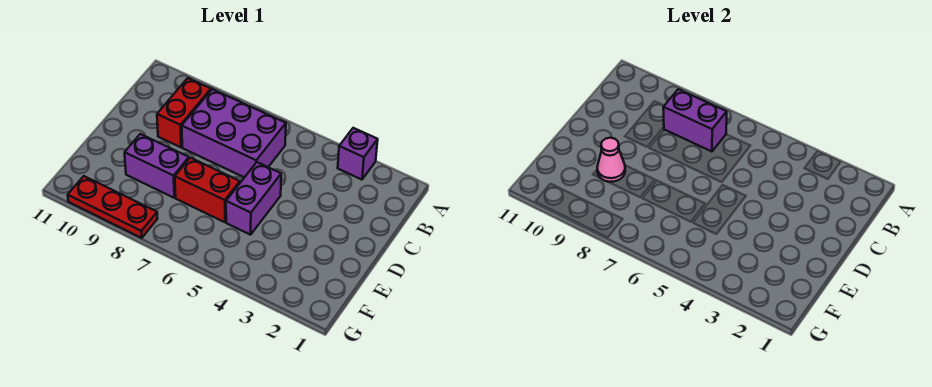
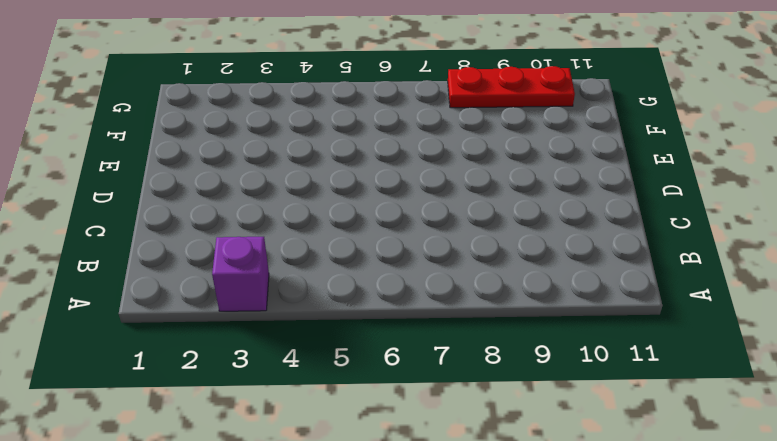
none -> purple brick B6:C8 level 1
none -> red brick B9:C9 level 1

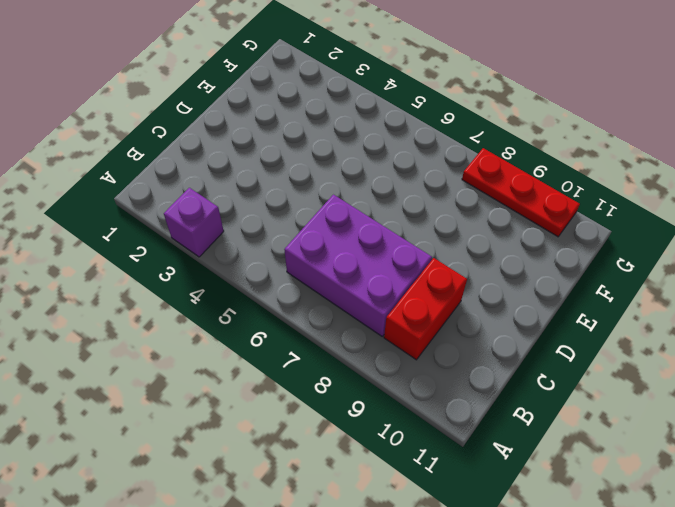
none -> purple brick D5:E5 level 1
none -> red brick E6:E7 level 1

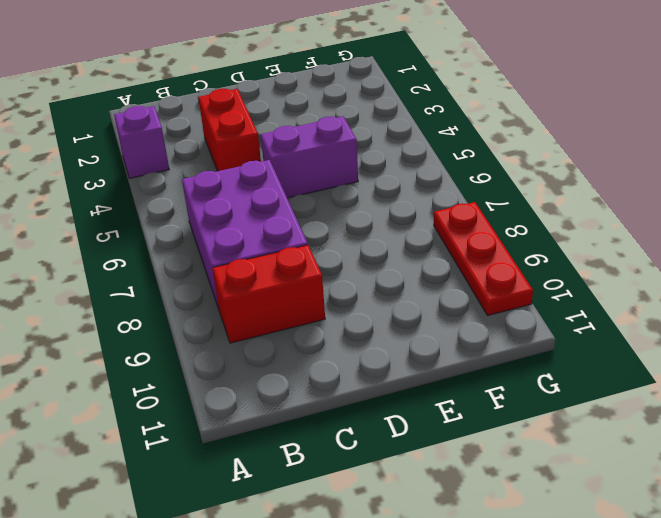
red brick C3:C4 level 1 -> red brick E6:E7 level 1
none -> purple brick E8:E9 level 1
none -> purple brick B7:B8 level 2

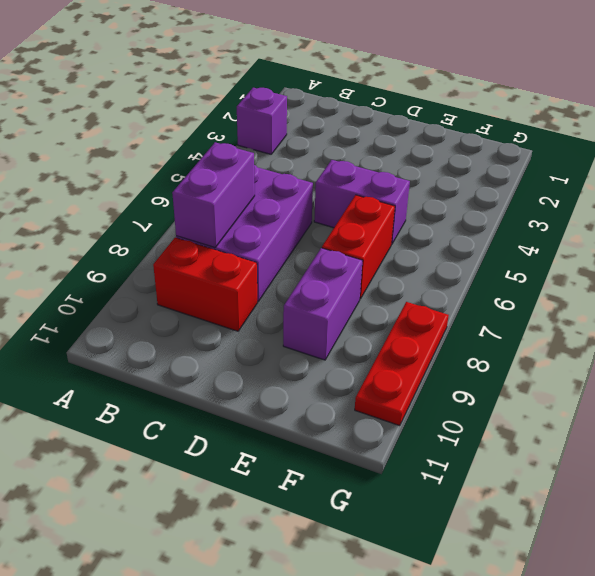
none -> pink cone E9 level 2

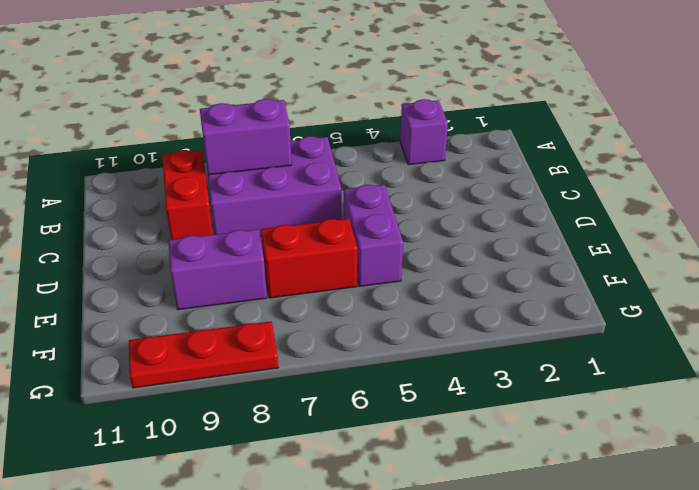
none -> pink cone E9 level 2

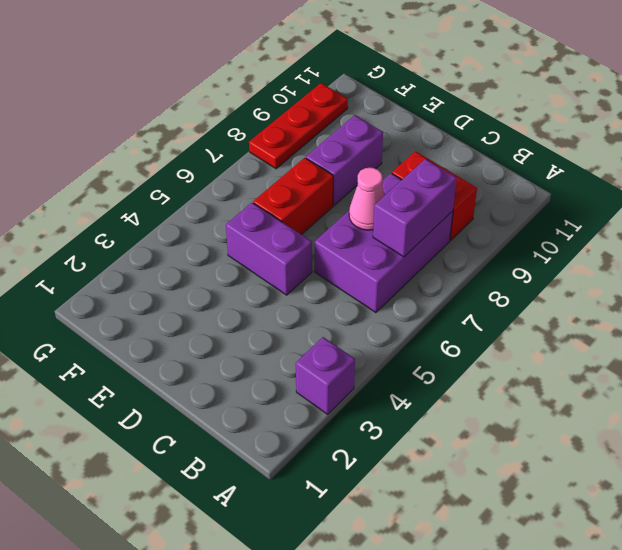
pink cone C7 level 2 -> pink cone E9 level 2

